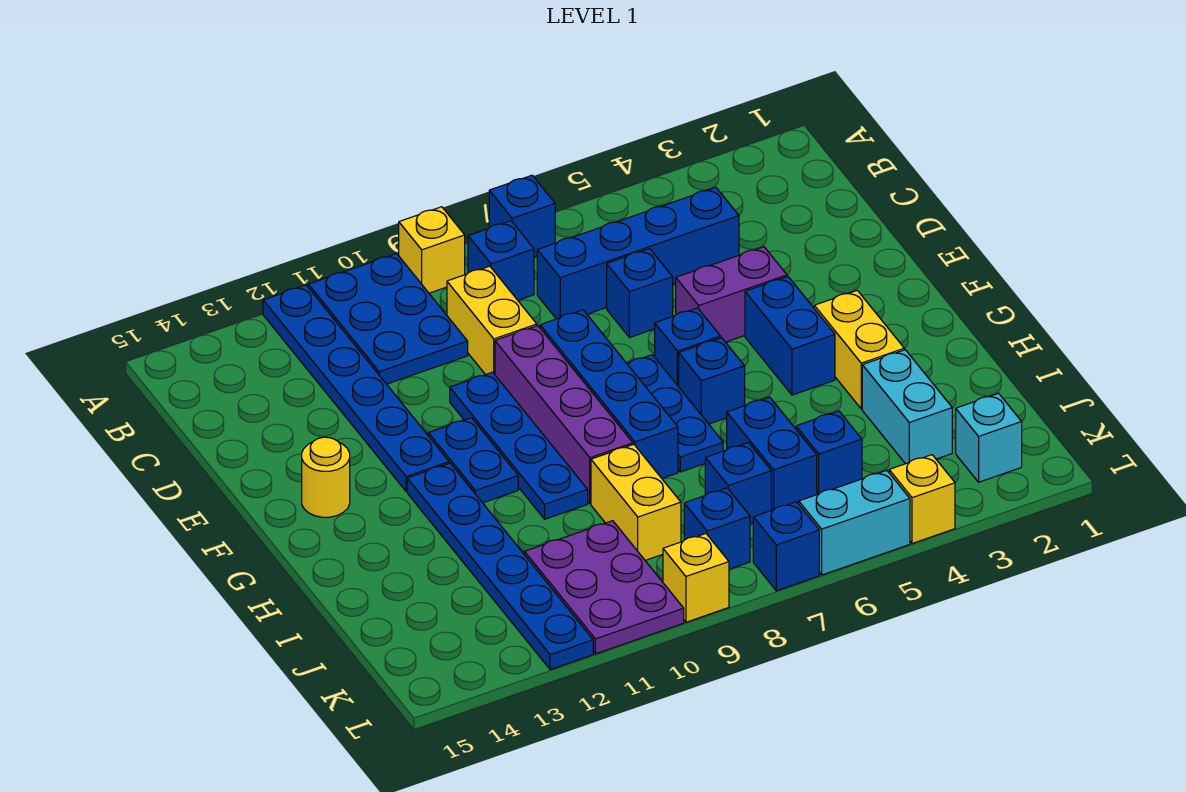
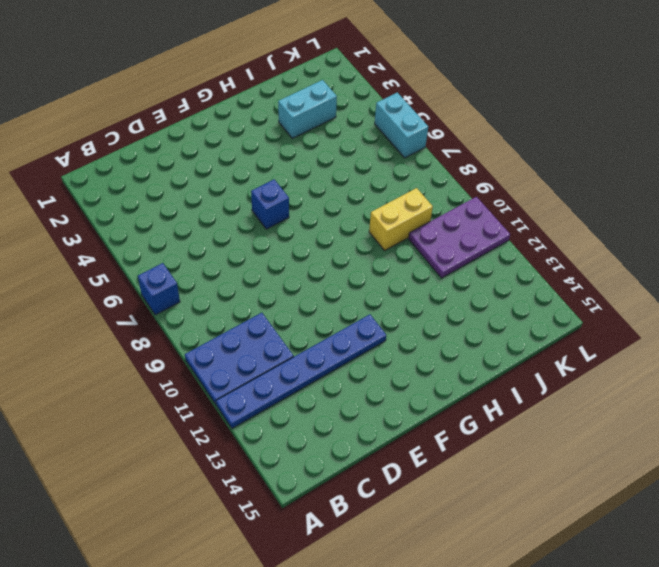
none -> yellow brick A9 level 1
none -> blue brick B8 level 1
none -> blue brick C4:C7 level 1
none -> yellow brick C9:D9 level 1

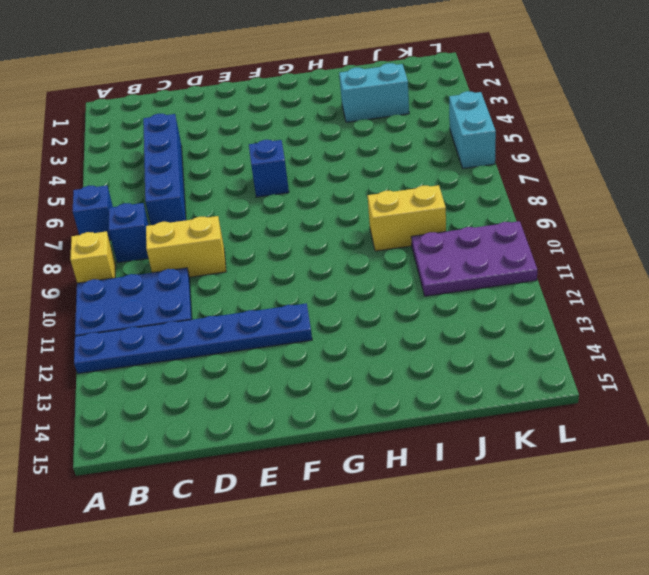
none -> blue brick D6 level 1
none -> purple brick E4:E5 level 1
none -> blue brick E8:H8 level 1
none -> purple brick E9:H9 level 1

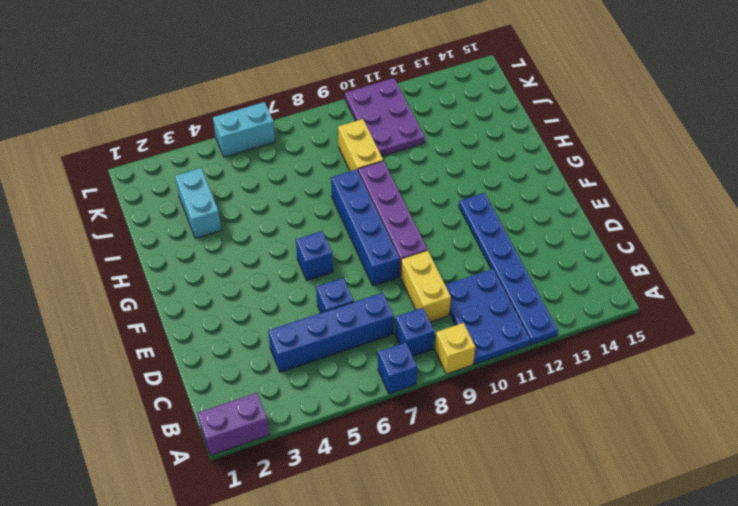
purple brick A1:A2 level 1 -> purple brick E4:E5 level 1
none -> blue plate E10:H10 level 1
none -> blue brick F4:G4 level 1
none -> blue plate F7:H7 level 1
none -> blue plate F11:G11 level 1

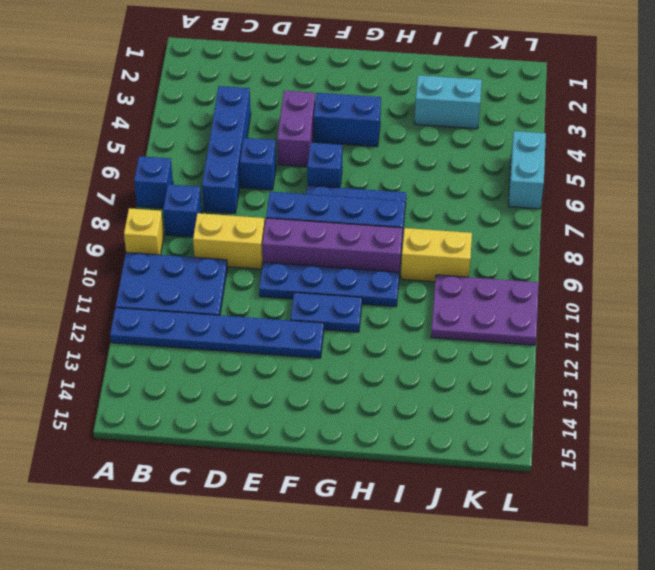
none -> yellow round brick F14 level 1
none -> yellow brick G3:H3 level 1
none -> blue brick G6 level 1
none -> blue plate G12:L12 level 1

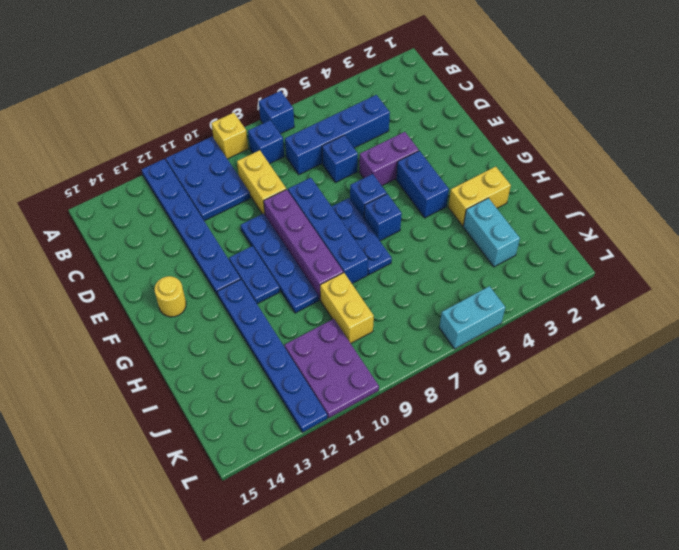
yellow brick H2:H3 level 1 -> yellow brick G3:H3 level 1
none -> blue brick I6:J6 level 1
none -> blue brick J5 level 1
none -> blue brick J7 level 1
none -> cyan brick K2 level 1

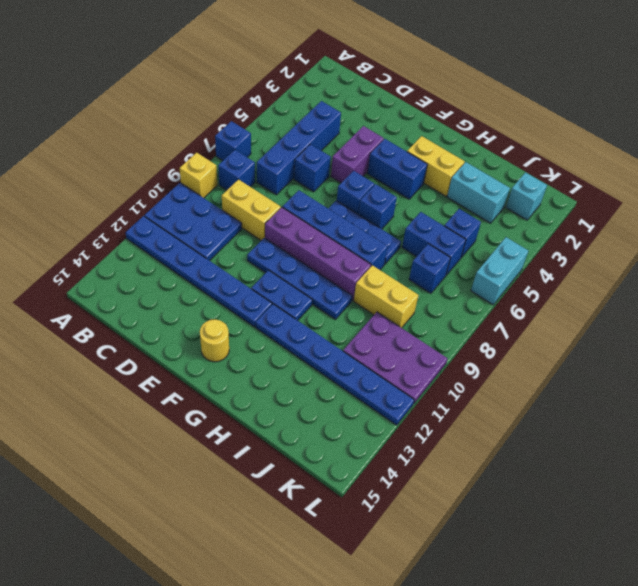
none -> blue brick K8 level 1
none -> yellow brick L4 level 1
none -> blue brick L7 level 1
none -> yellow brick L9 level 1

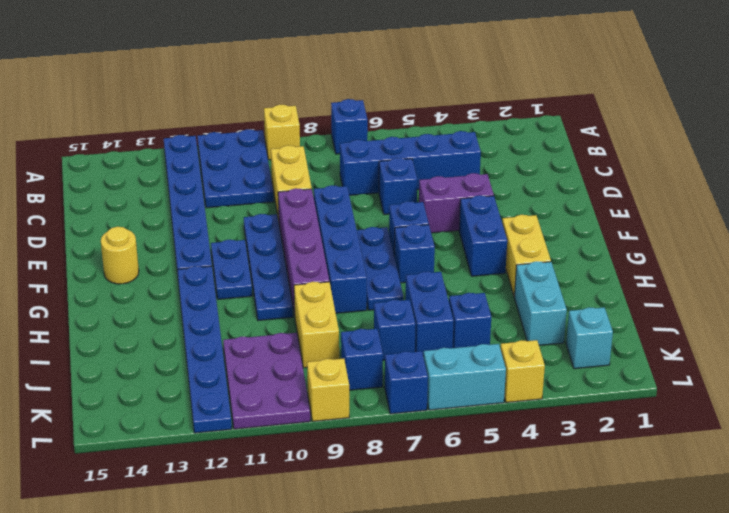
none -> blue brick B8 level 1

